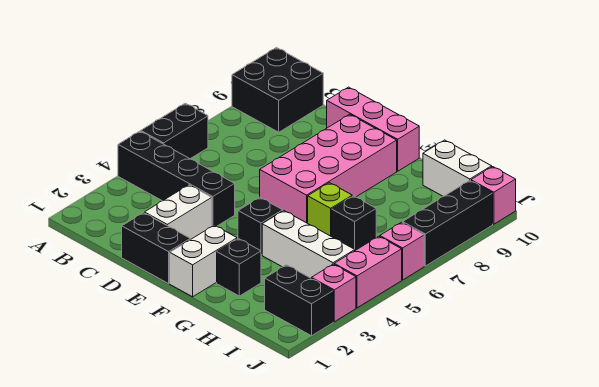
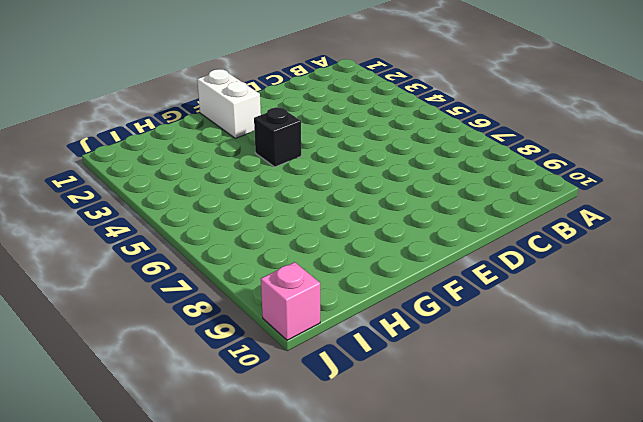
none -> black brick A4:D4 level 1
none -> black brick A5:A6 level 1
none -> black brick A9:B10 level 1

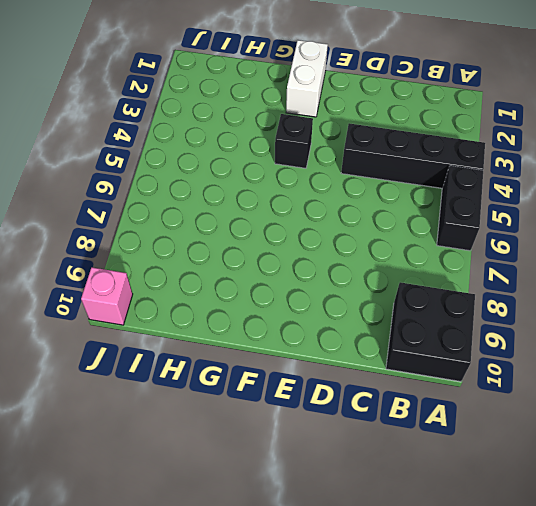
none -> black brick D1:E1 level 1
none -> white brick D2:D3 level 1
none -> pink brick D10:F10 level 1

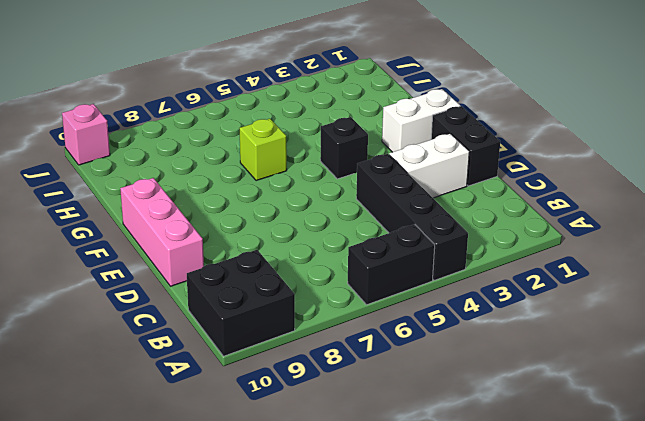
none -> pink brick E6:F9 level 1
none -> black brick G2 level 1
none -> white brick G4:I4 level 1

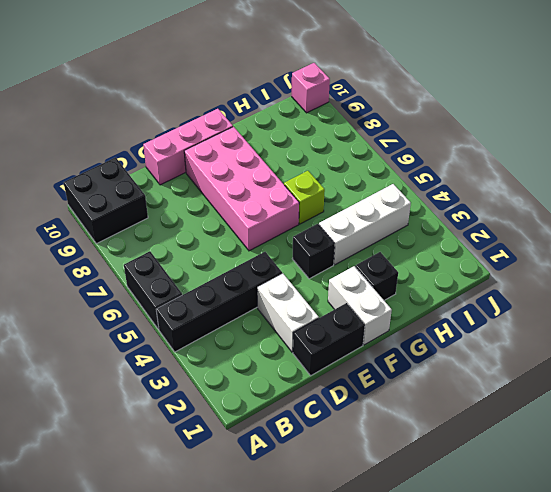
none -> black brick H6 level 1
none -> white brick H10:I10 level 1
none -> black brick I2:J2 level 1

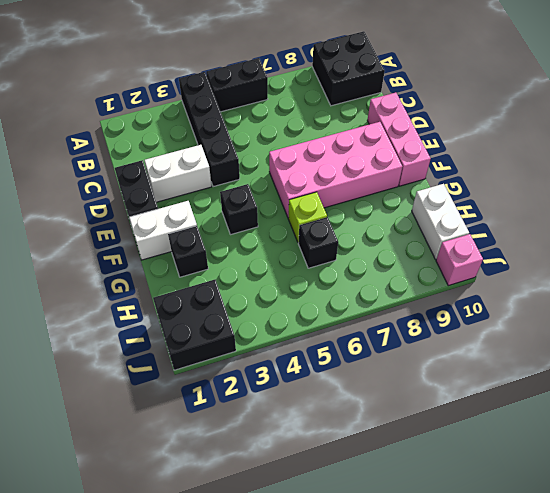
black brick I1:J2 level 1 -> black brick I2:J2 level 1
none -> white brick G4:I4 level 1
none -> pink brick J3 level 1
none -> pink brick J4:J5 level 1

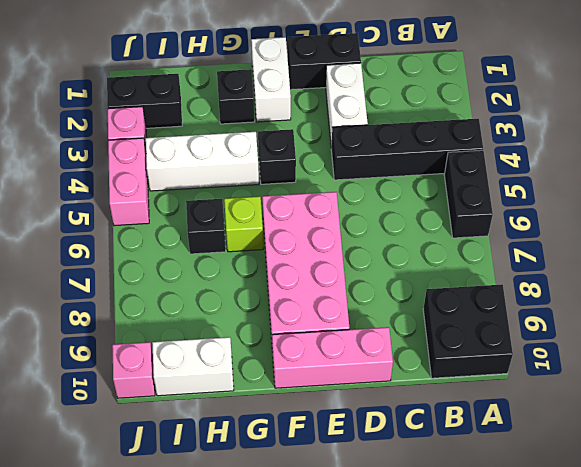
none -> pink brick J6 level 1
none -> black brick J7:J9 level 1

